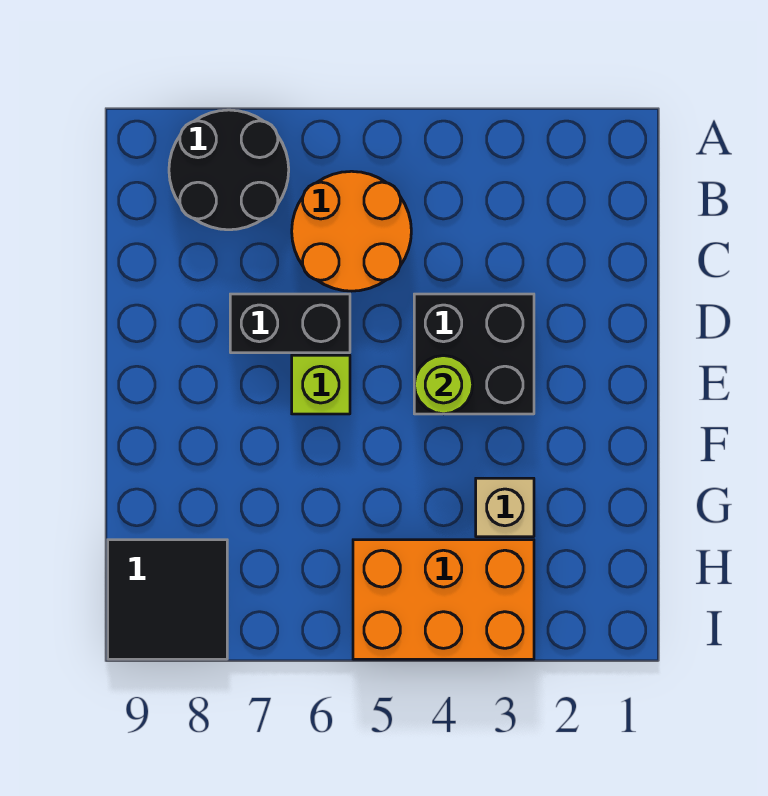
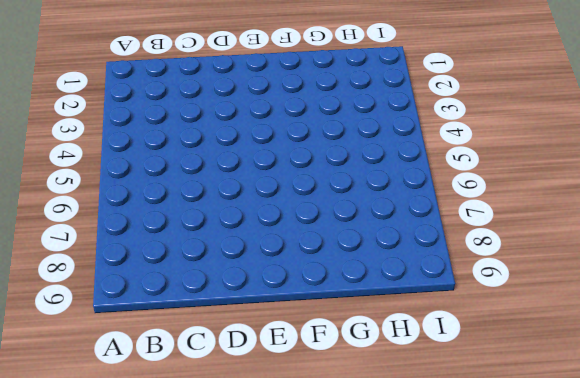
none -> black round brick A7:B8 level 1
none -> orange round brick B5:C6 level 1

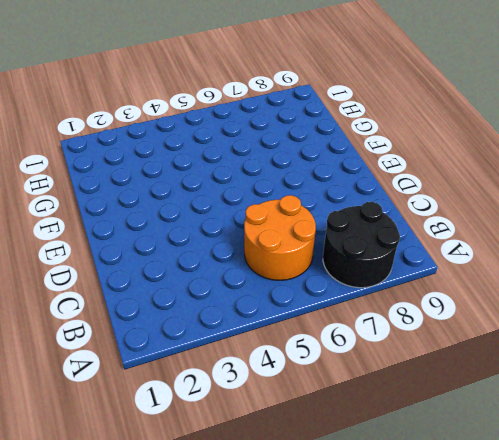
none -> black brick D3:E4 level 1
none -> black brick D6:D7 level 1

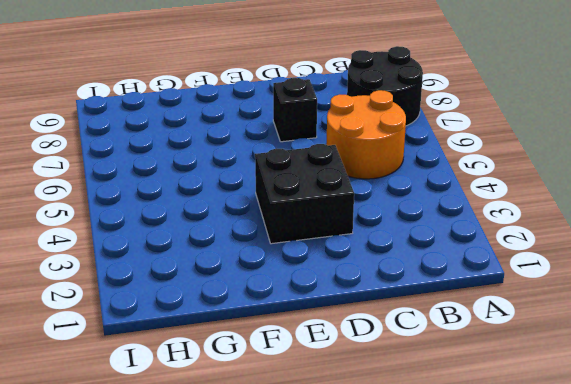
black brick D7 level 1 -> black brick D6:D7 level 1
none -> lime brick E6 level 1
none -> tan brick G3 level 1

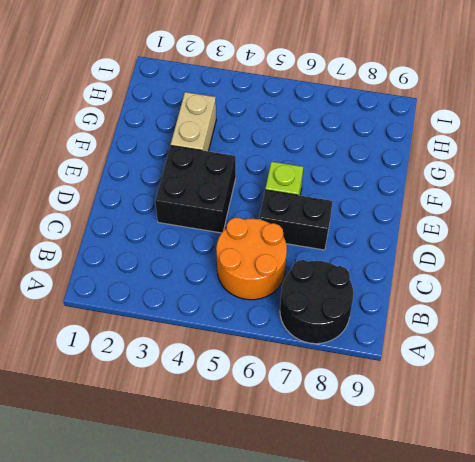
tan brick F3:G3 level 1 -> tan brick G3 level 1
none -> orange brick H3:I5 level 1
none -> black tile H8:I9 level 1

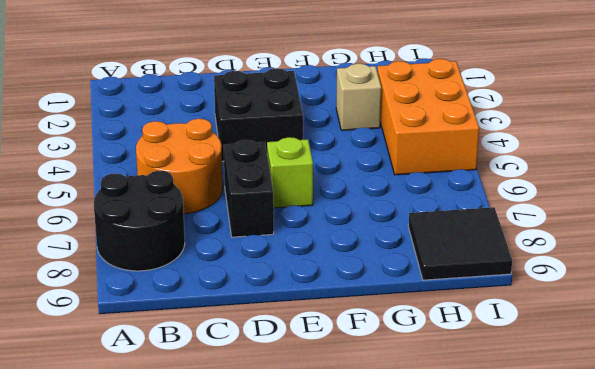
none -> lime round brick E4 level 2

